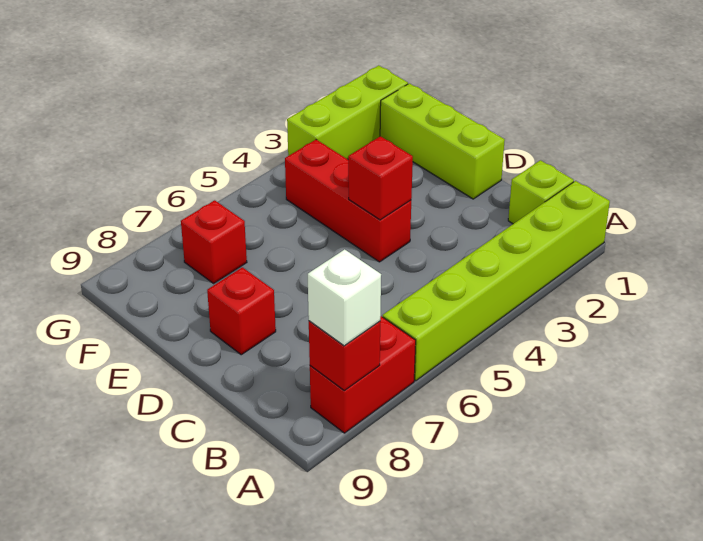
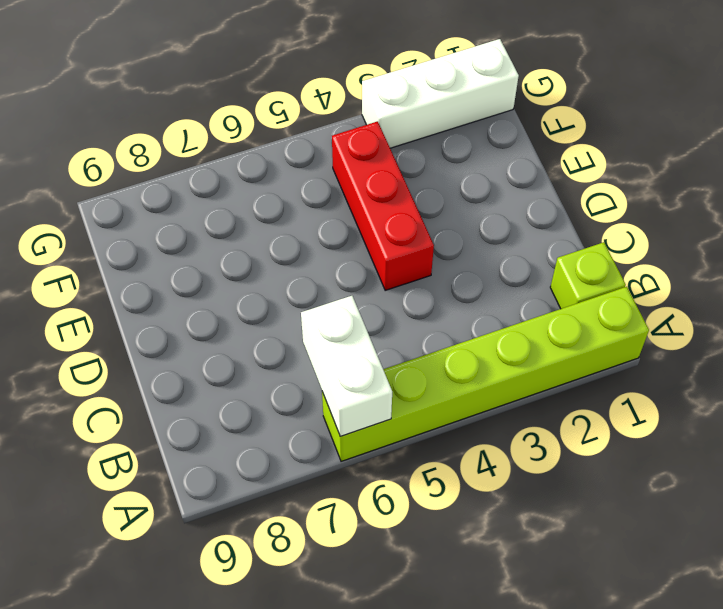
white brick A6:B6 level 2 -> none
white brick G1:G3 level 1 -> lime brick G1:G3 level 1
none -> red brick A7:A8 level 1
none -> lime brick D1:F1 level 1

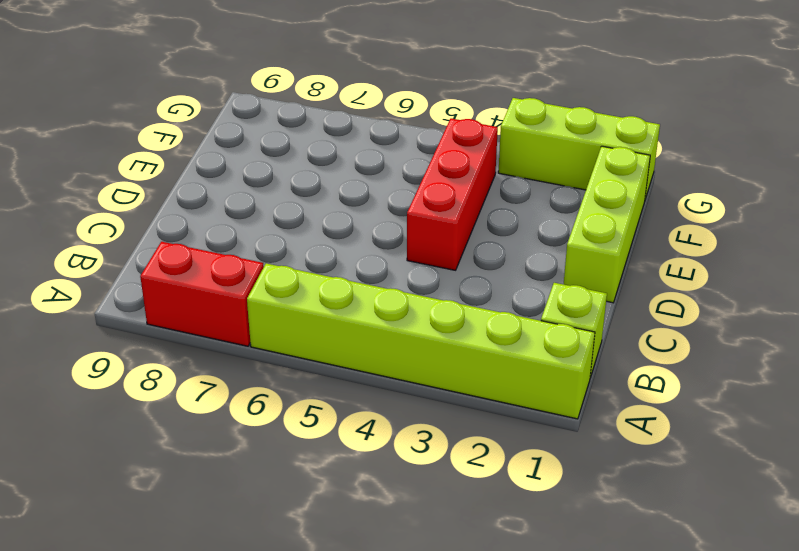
none -> red brick D8 level 1
none -> red brick F7 level 1

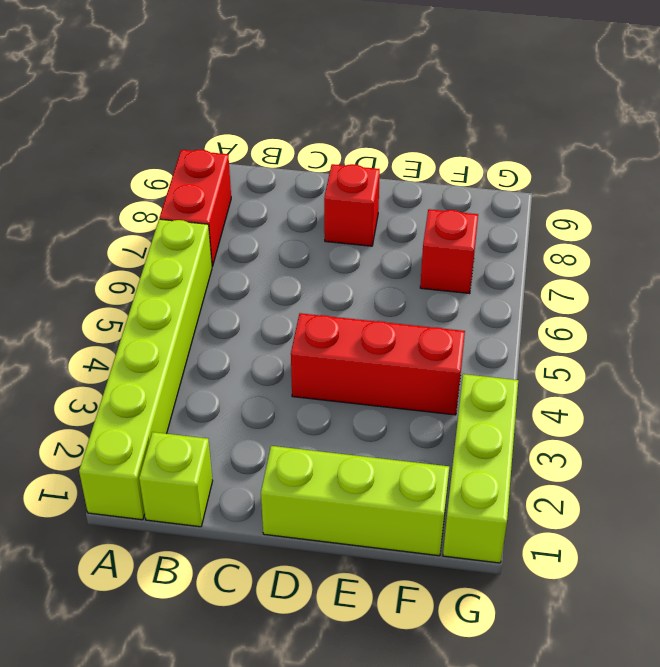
none -> red brick A8 level 2
none -> red brick D4 level 2

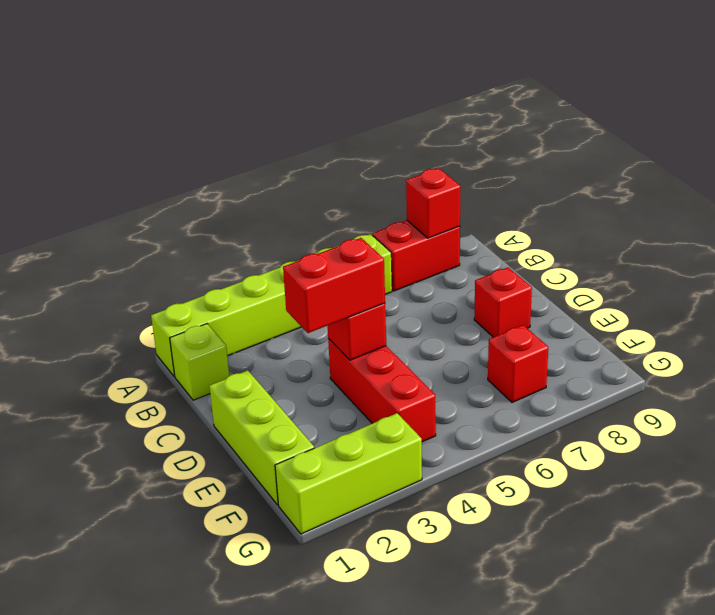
red brick D3:D4 level 3 -> none
none -> white brick A8 level 3

